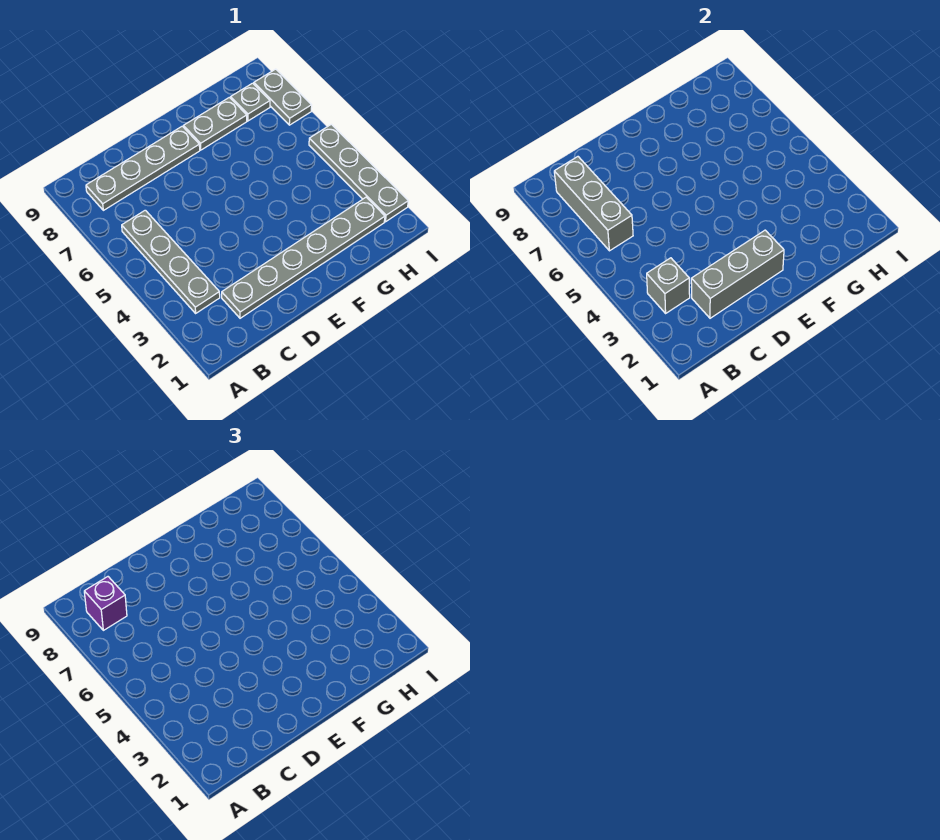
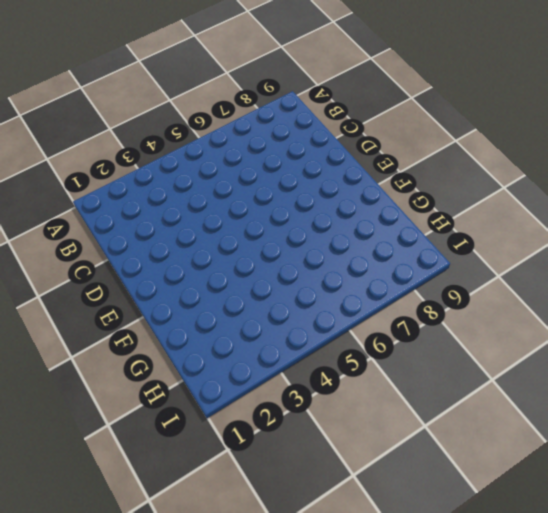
none -> grey plate B3:B6 level 1
none -> grey plate B8:E8 level 1

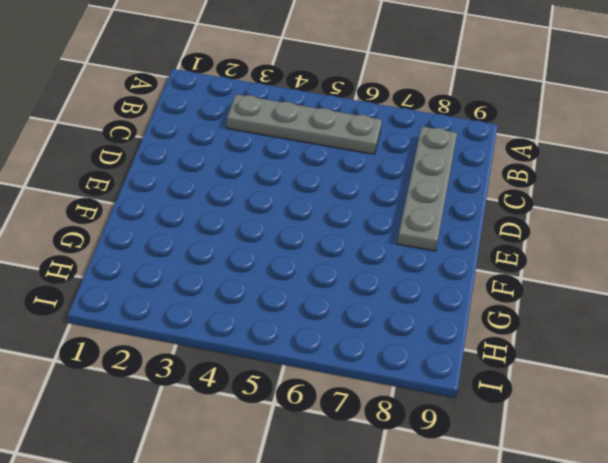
none -> grey plate C2:H2 level 1
none -> grey plate F8:G8 level 1

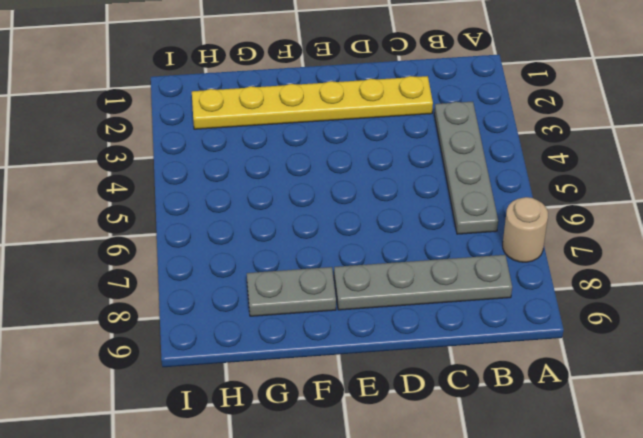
tan round brick A7 level 1 -> none
yellow plate C2:H2 level 1 -> grey plate C2:H2 level 1
none -> grey plate H8 level 1
none -> grey plate I2:I5 level 1

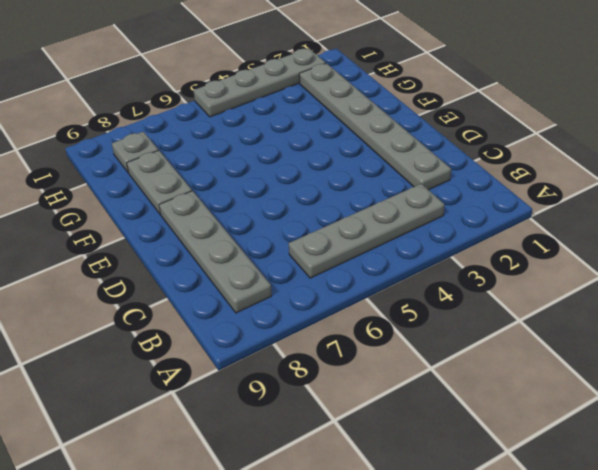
none -> grey plate I7:I8 level 1
none -> grey brick B3 level 2

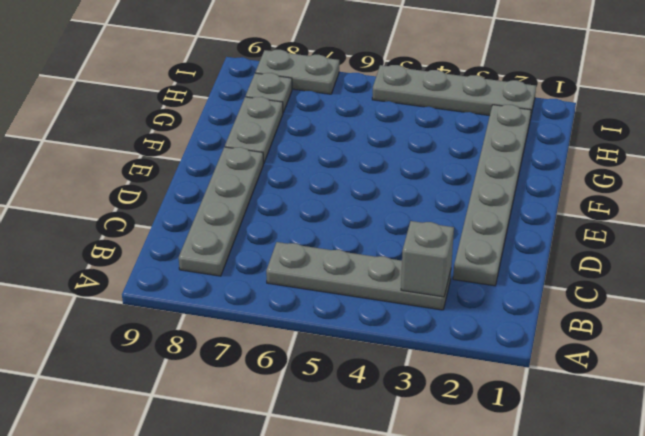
none -> grey brick B6:B8 level 2
none -> grey brick C2:E2 level 2

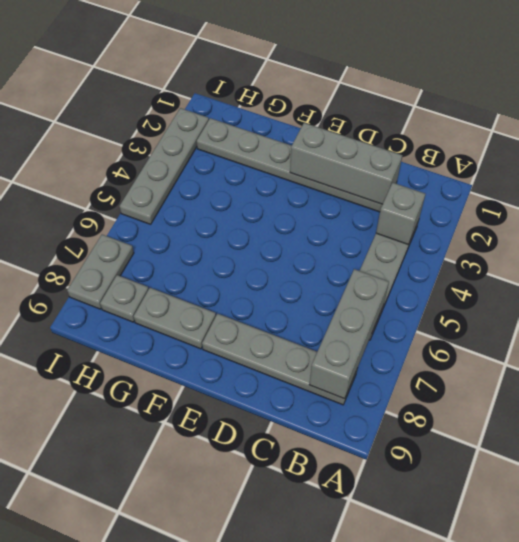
none -> purple brick B8 level 3

